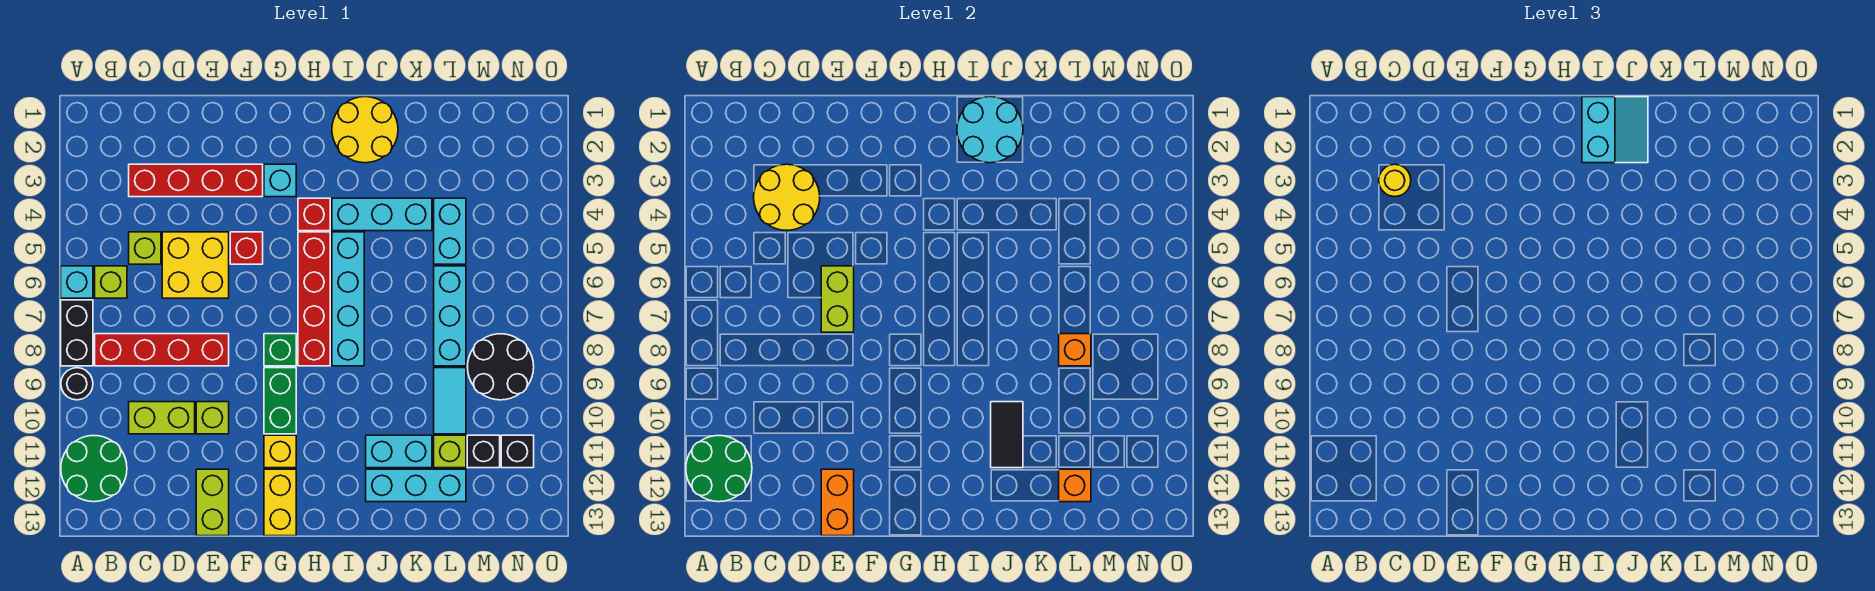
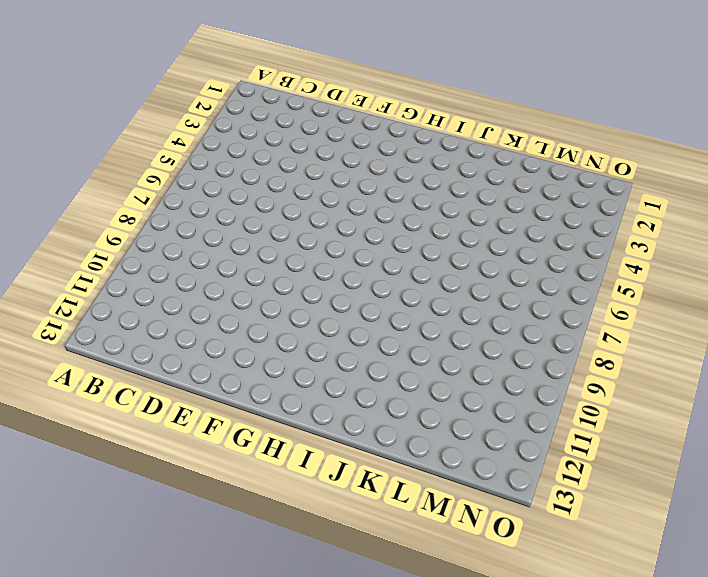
none -> cyan brick A6 level 1
none -> black brick A7:A8 level 1
none -> black round brick A9 level 1
none -> green round brick A11:B12 level 1

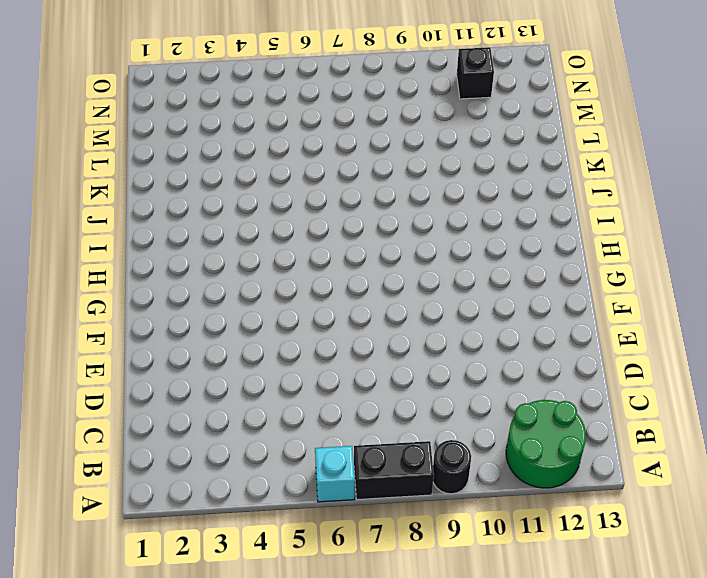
none -> lime brick B6 level 1
none -> red brick B8:E8 level 1
none -> red brick C3:F3 level 1
none -> lime brick C5 level 1

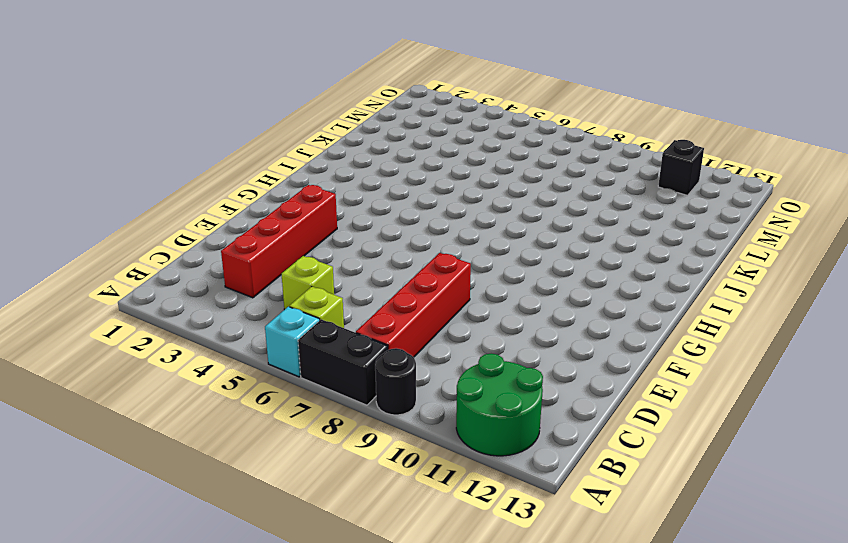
none -> lime brick C10:D10 level 1
none -> yellow brick D5:E6 level 1
none -> lime brick E10 level 1
none -> lime brick E12:E13 level 1

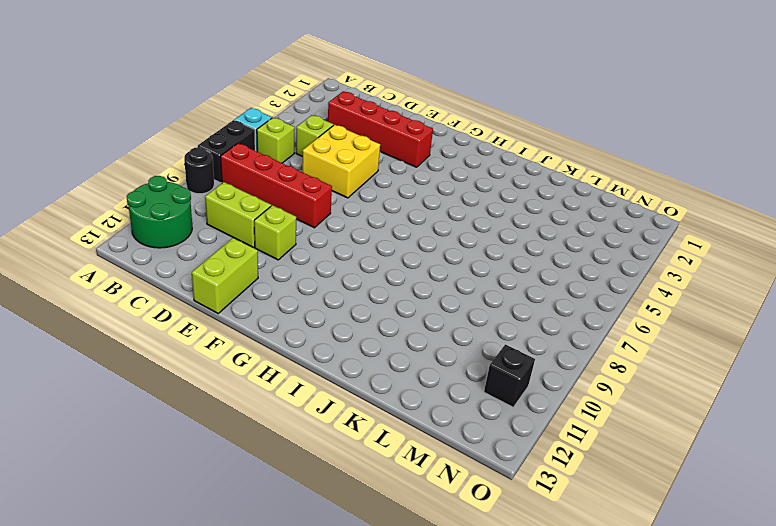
none -> red brick F5 level 1
none -> cyan brick G3 level 1
none -> green brick G8 level 1
none -> green brick G9:G10 level 1

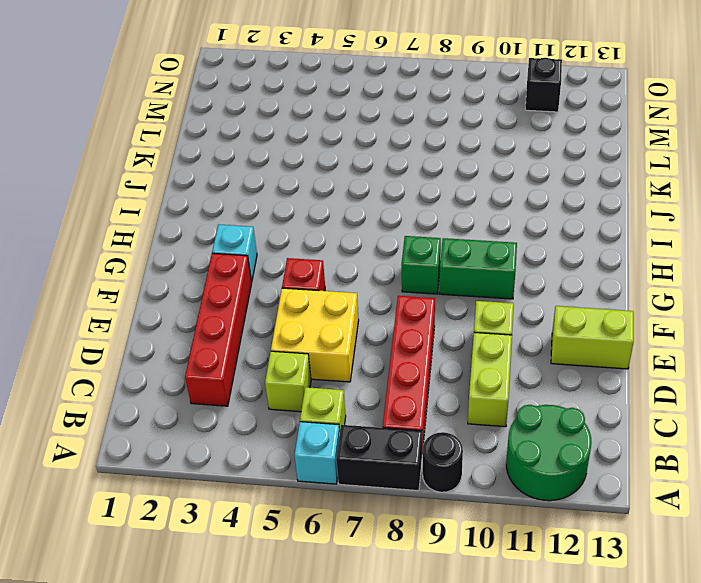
none -> yellow brick G11 level 1
none -> yellow brick G12:G13 level 1
none -> red brick H4 level 1
none -> red brick H5:H8 level 1

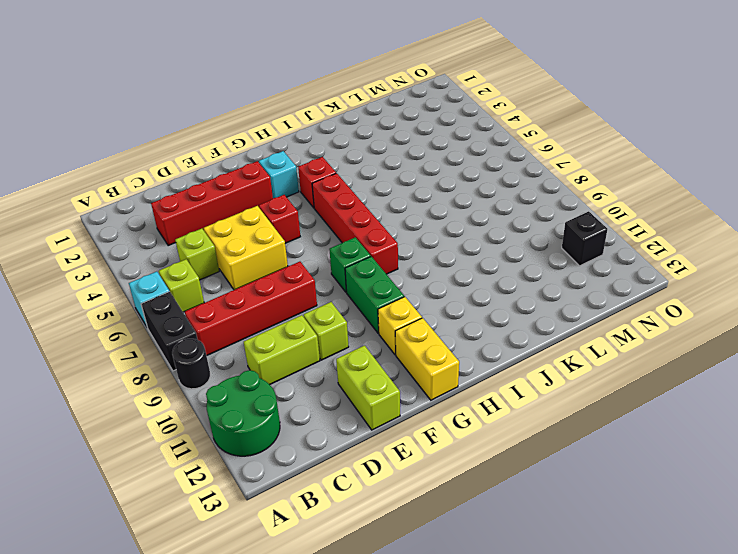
none -> yellow round brick I1:J2 level 1
none -> cyan brick I4:K4 level 1
none -> cyan brick I5:I8 level 1
none -> cyan brick J11:K11 level 1

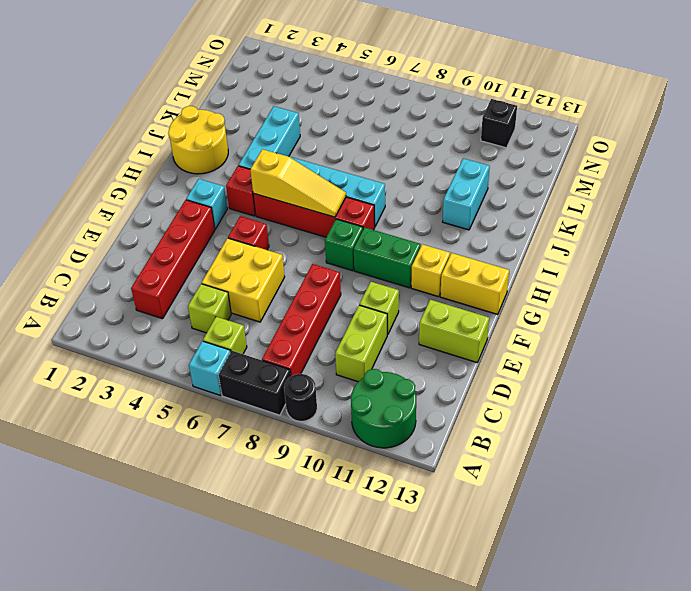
yellow slope H5:H7 level 2 top 5 -> none
none -> cyan brick J12:L12 level 1
none -> cyan brick L4:L5 level 1
none -> cyan brick L6:L8 level 1
none -> cyan tile L9:L10 level 1

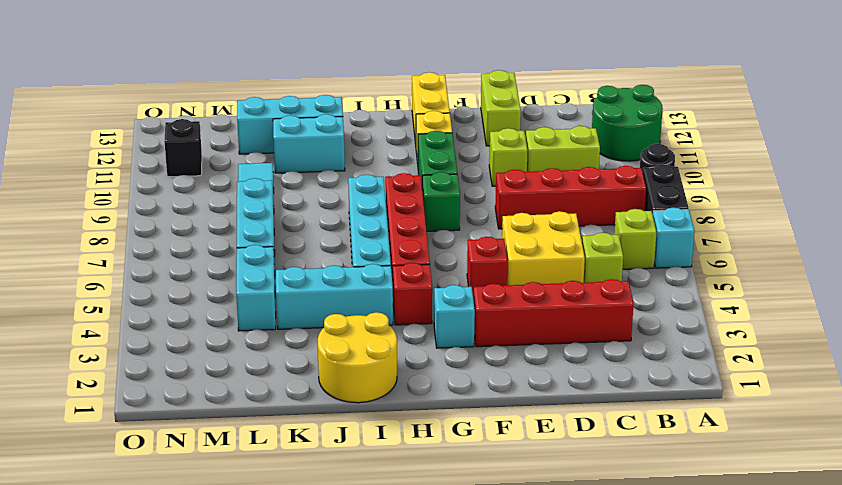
none -> lime brick L11 level 1
none -> black round brick M8:N9 level 1
none -> black brick M11 level 1
none -> green round brick A11:B12 level 2

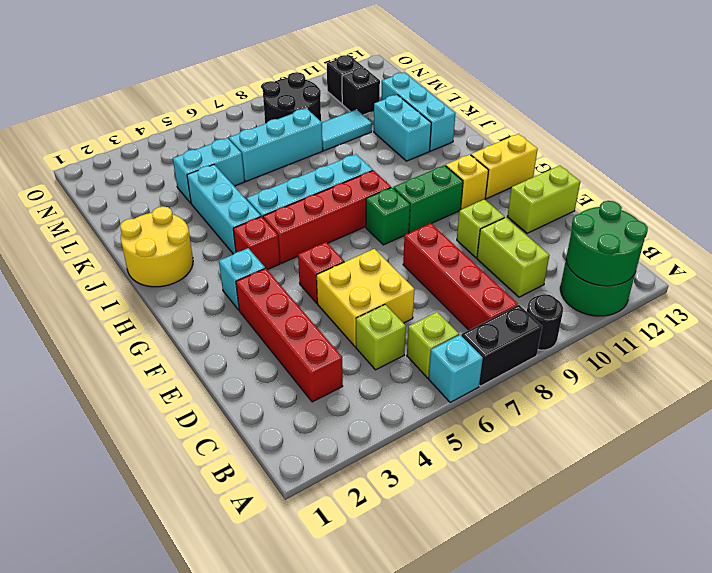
none -> lime brick L11 level 1
none -> yellow round brick C3:D4 level 2
none -> lime brick E6:E7 level 2
none -> orange brick E12:E13 level 2

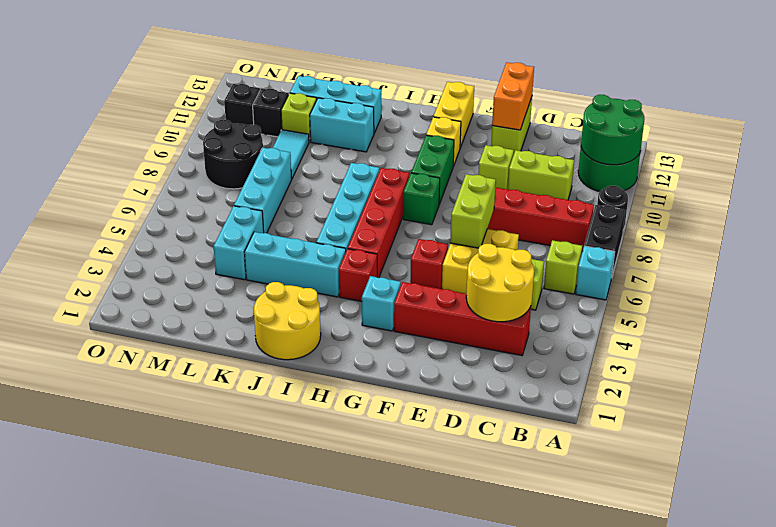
none -> cyan round brick I1:J2 level 2
none -> black tile J10:J11 level 2
none -> orange brick L8 level 2
none -> orange brick L12 level 2

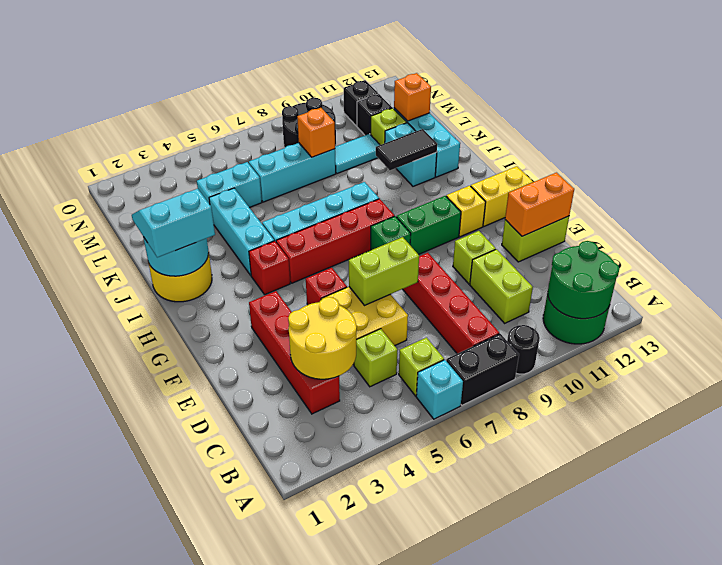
none -> cyan brick G3 level 1
none -> yellow round brick C3 level 3

